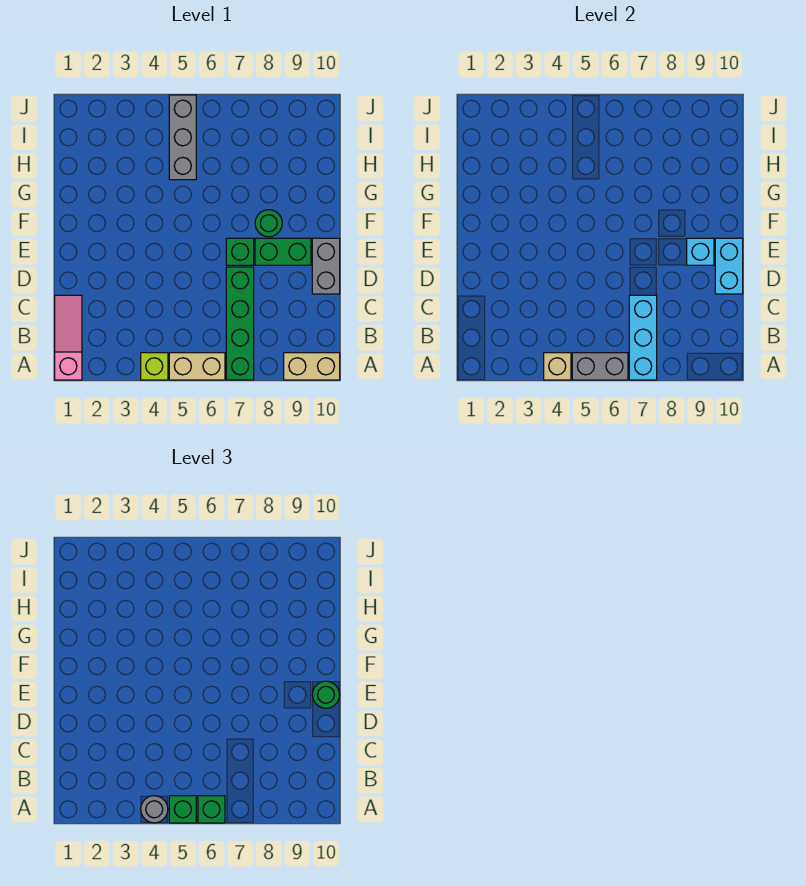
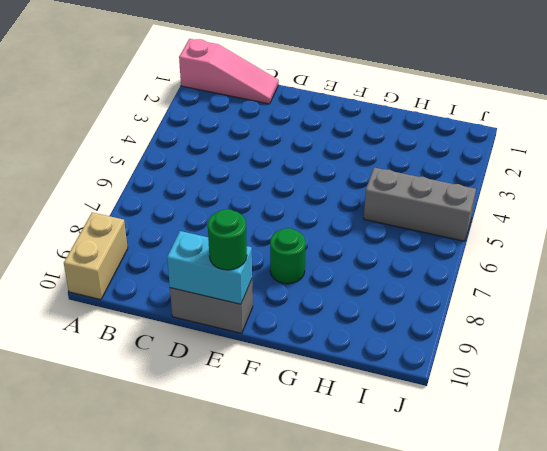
none -> lime brick A4 level 1
none -> tan brick A5:A6 level 1
none -> green brick A7:D7 level 1

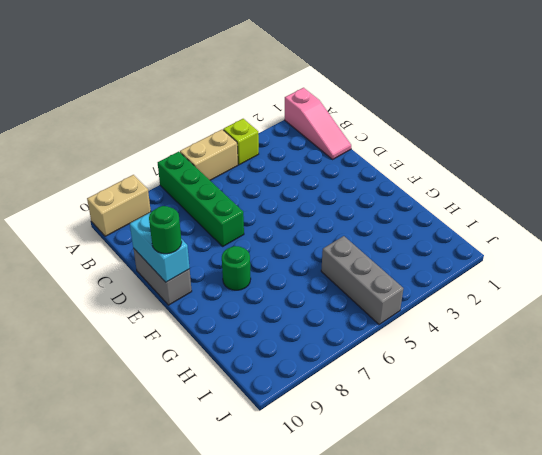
none -> green brick E7 level 1
none -> green brick E8:E9 level 1
none -> tan brick A4 level 2

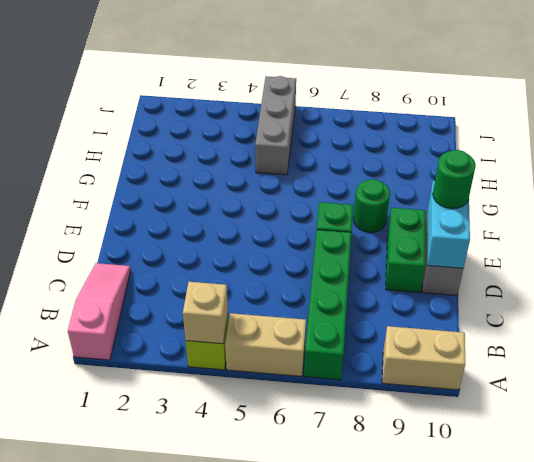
green brick D9:E9 level 1 -> green brick E8:E9 level 1
none -> grey brick A5:A6 level 2
none -> cyan brick A7:C7 level 2
none -> cyan brick E9 level 2

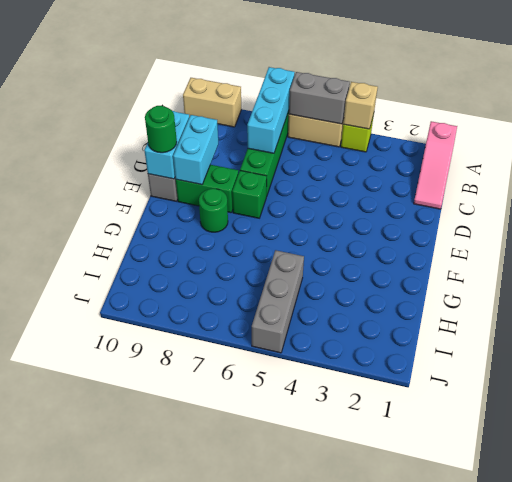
cyan brick D9:E9 level 2 -> cyan brick E9 level 2
none -> grey round brick A4 level 3
none -> green brick A5 level 3
none -> green brick A6 level 3

